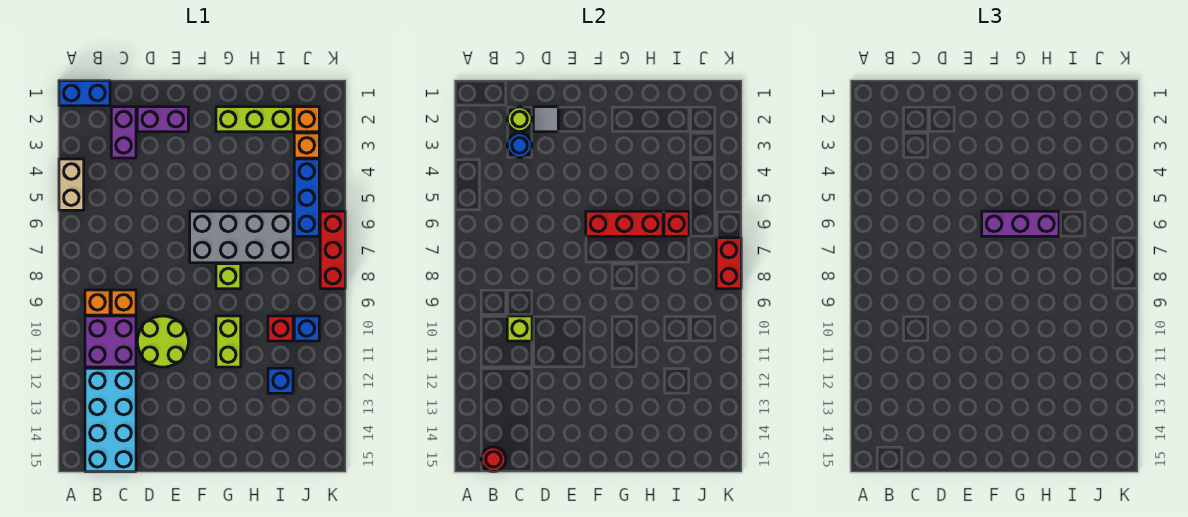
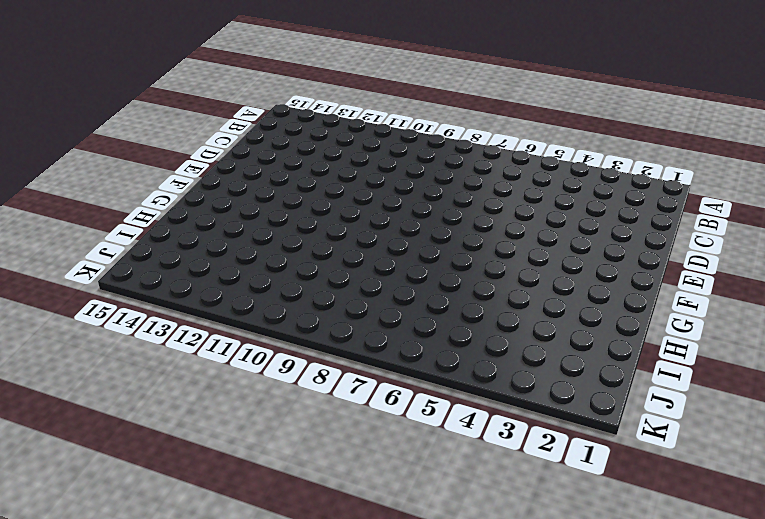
none -> blue brick A1:B1 level 1
none -> tan brick A4:A5 level 1
none -> orange brick B9 level 1

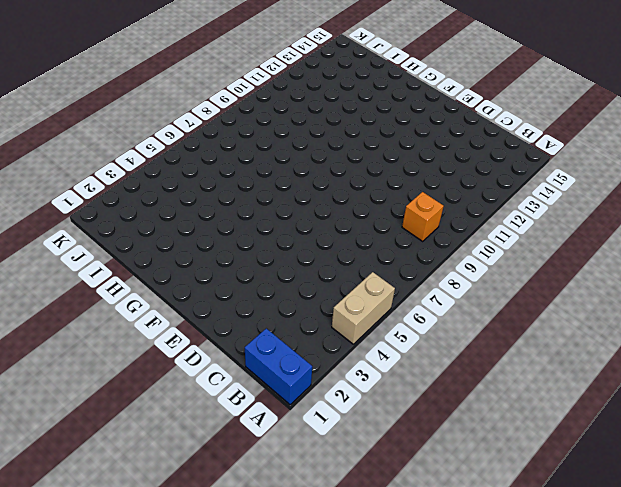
none -> purple brick B10:C11 level 1
none -> cyan brick B12:C15 level 1
none -> purple brick C2:C3 level 1

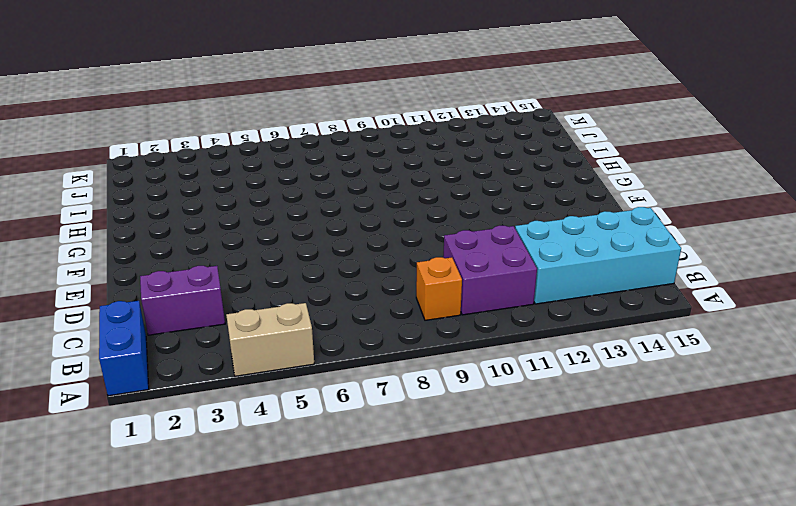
none -> orange brick C9 level 1
none -> purple brick D2:E2 level 1
none -> lime round brick D10:E11 level 1

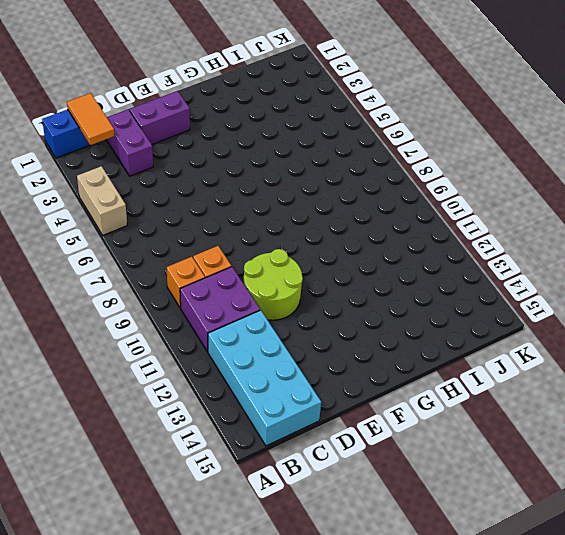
orange tile B1:B2 level 2 -> none
none -> grey brick F6:I7 level 1
none -> lime brick G2:I2 level 1
none -> lime brick G8 level 1

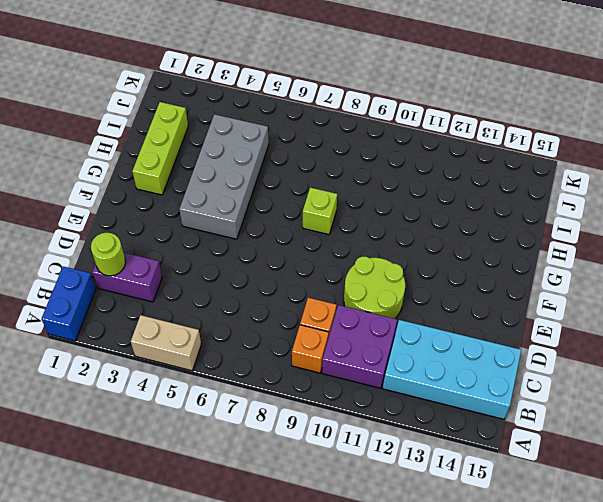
grey brick F4:I5 level 1 -> grey brick F6:I7 level 1
none -> purple brick D2:E2 level 1
none -> lime brick G10:G11 level 1
none -> red brick I10 level 1

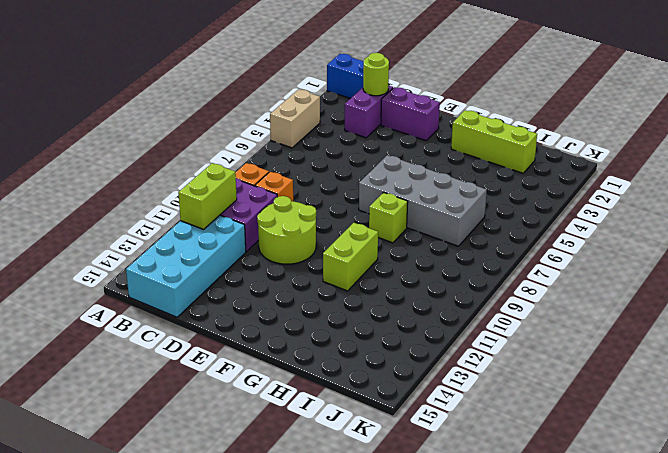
lime brick B11:B12 level 2 -> none
none -> red brick I10 level 1
none -> blue brick I12 level 1
none -> orange brick J2 level 1

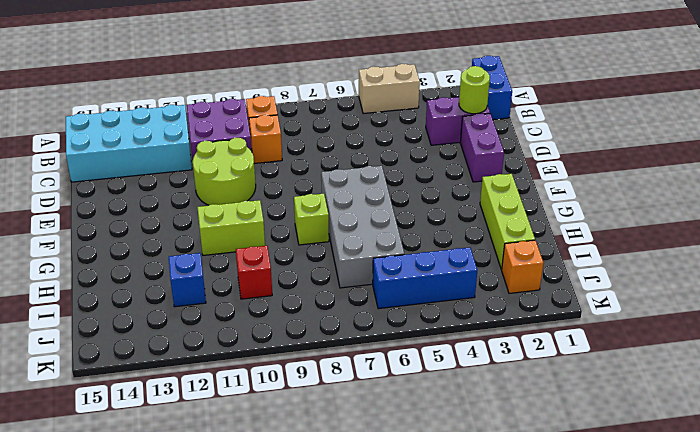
none -> orange brick J3 level 1
none -> blue brick J10 level 1
none -> red brick K6:K8 level 1

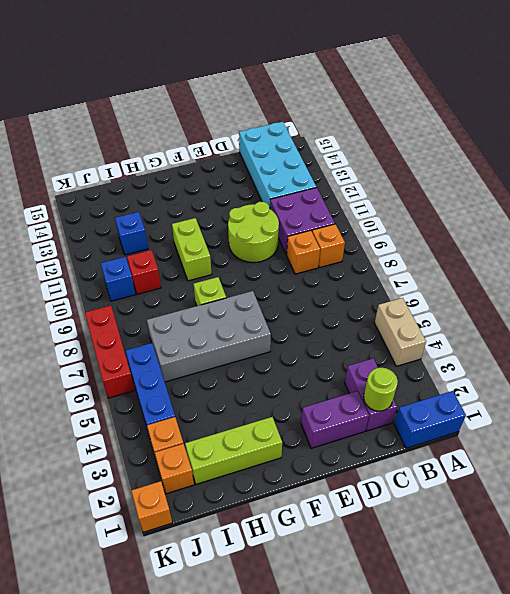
orange brick K1 level 1 -> none
none -> red round brick B15 level 2
none -> blue round brick C3 level 2
none -> lime brick C10 level 2

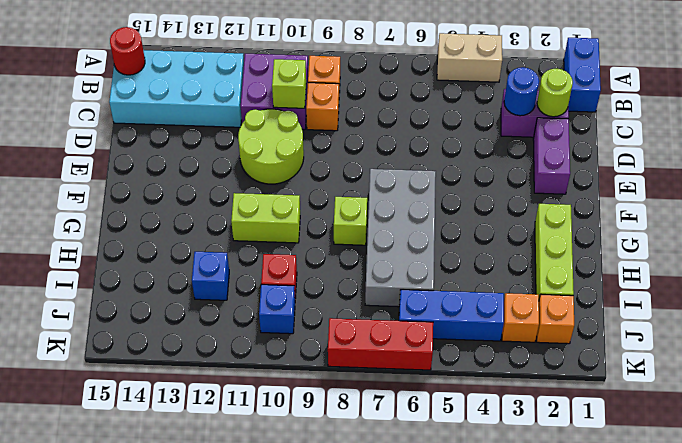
none -> grey tile D2 level 2
none -> red brick F6:H6 level 2
none -> red brick I6 level 2

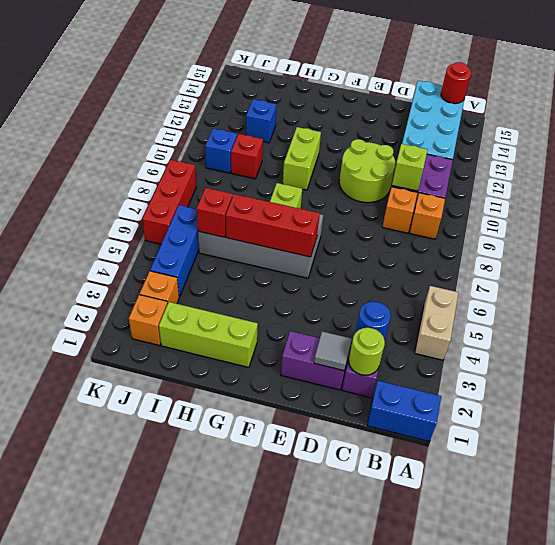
none -> red brick K7:K8 level 2
none -> purple brick F6:H6 level 3

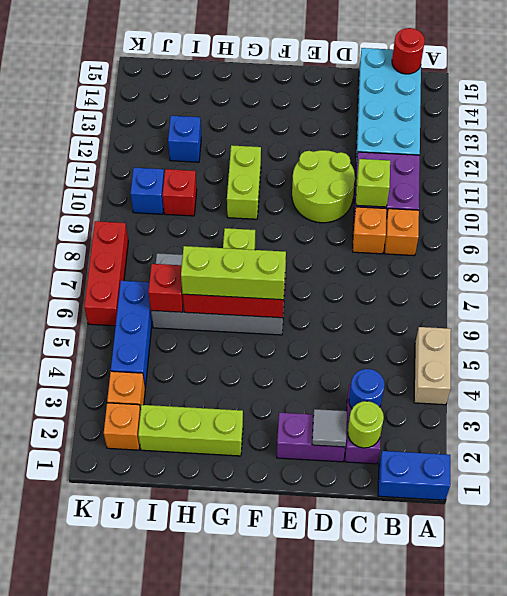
lime brick F6:H6 level 3 -> purple brick F6:H6 level 3
none -> red brick K7:K8 level 2

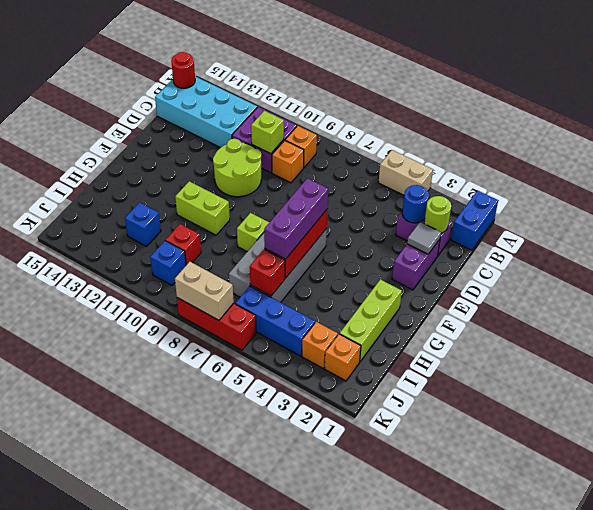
tan brick K7:K8 level 2 -> red brick K7:K8 level 2

